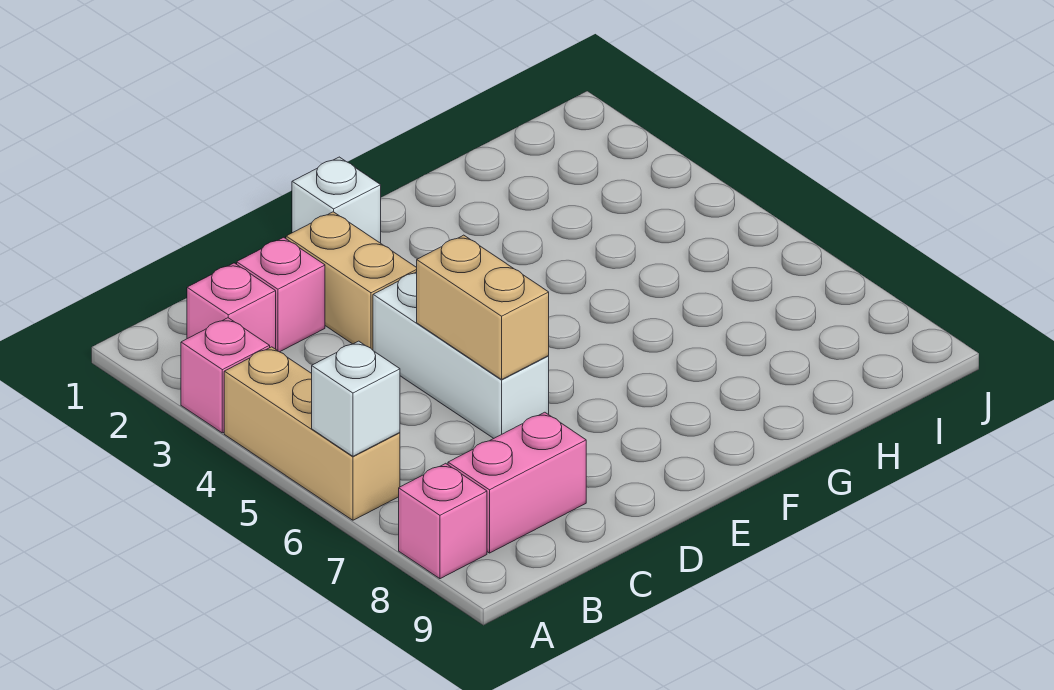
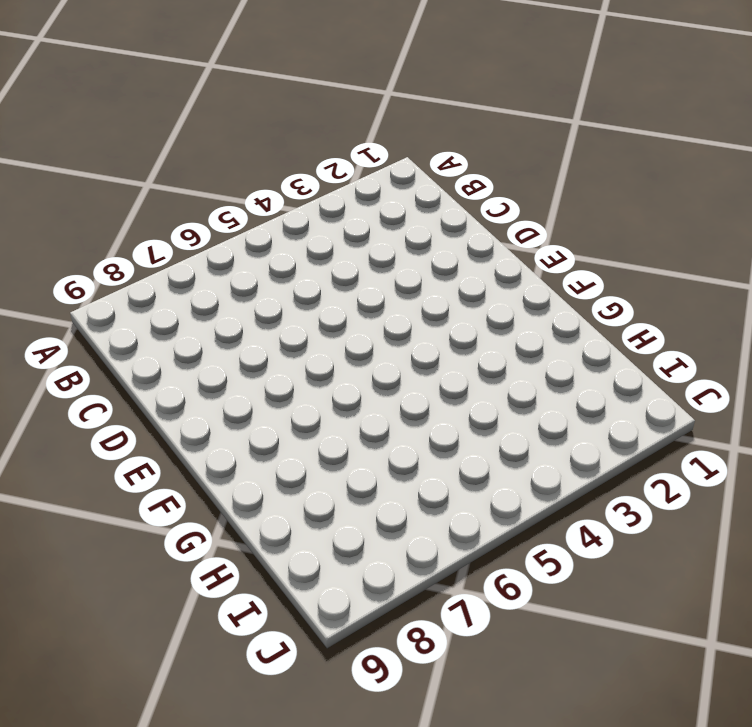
none -> pink brick A3 level 1
none -> tan brick A4:A6 level 1

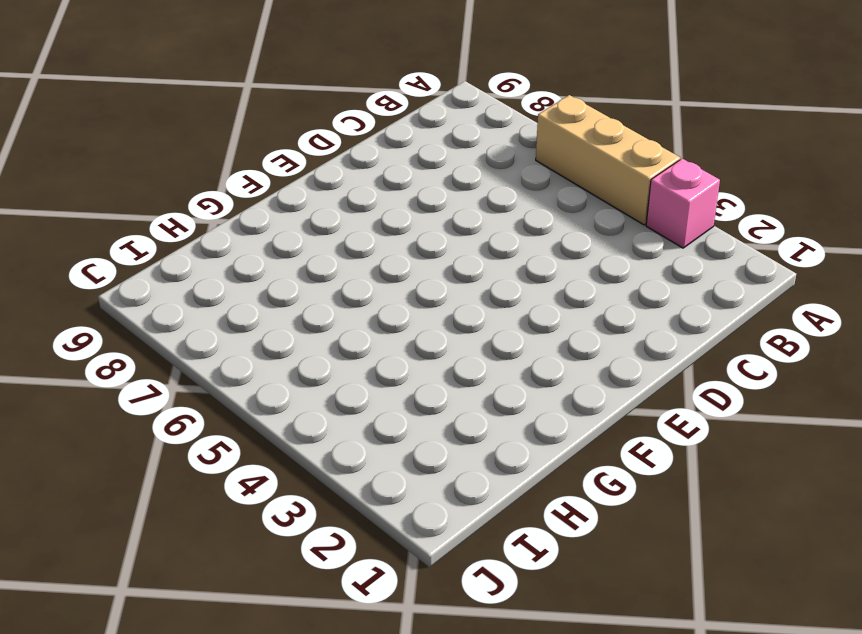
none -> pink brick A8 level 1
none -> pink brick B2 level 1

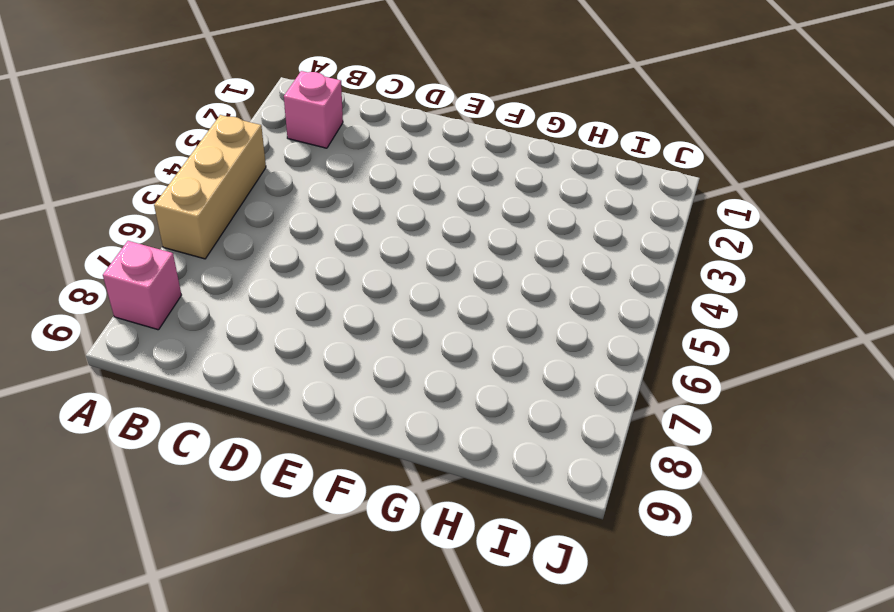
none -> pink brick A3 level 1
none -> pink brick B8:C8 level 1

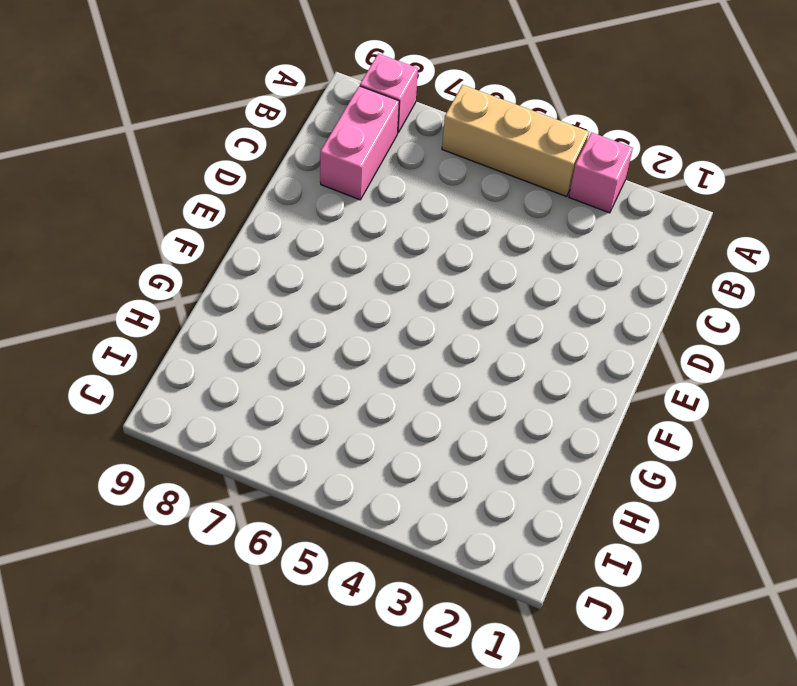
none -> pink brick B2 level 1
none -> pink brick C2 level 1

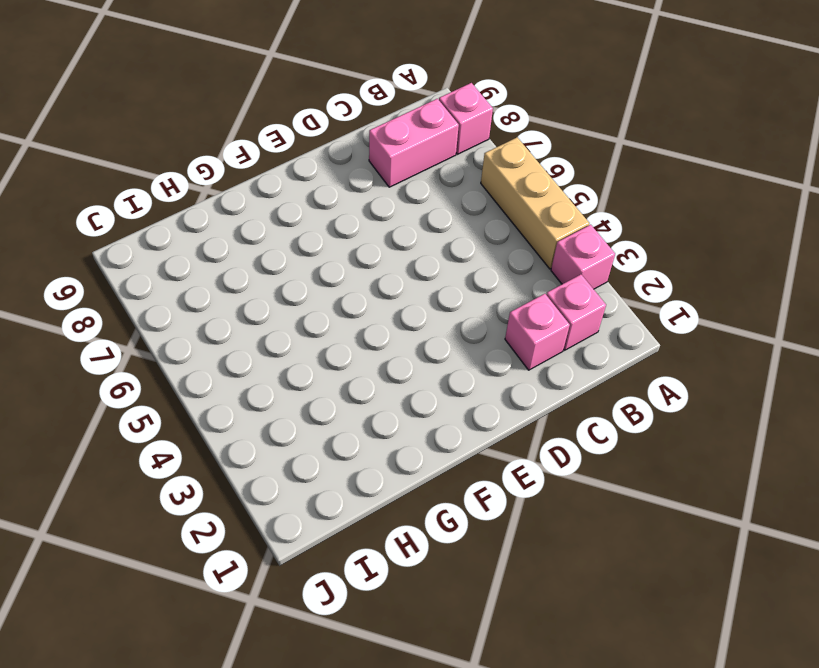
none -> tan brick D2:D3 level 1
none -> white brick D4:D6 level 1

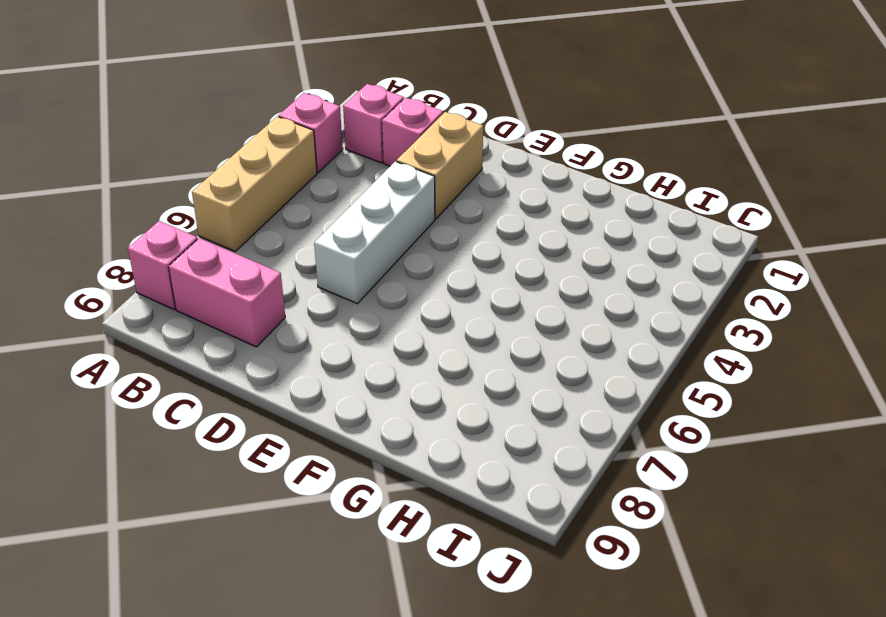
none -> white brick E1 level 1
none -> white brick A6 level 2

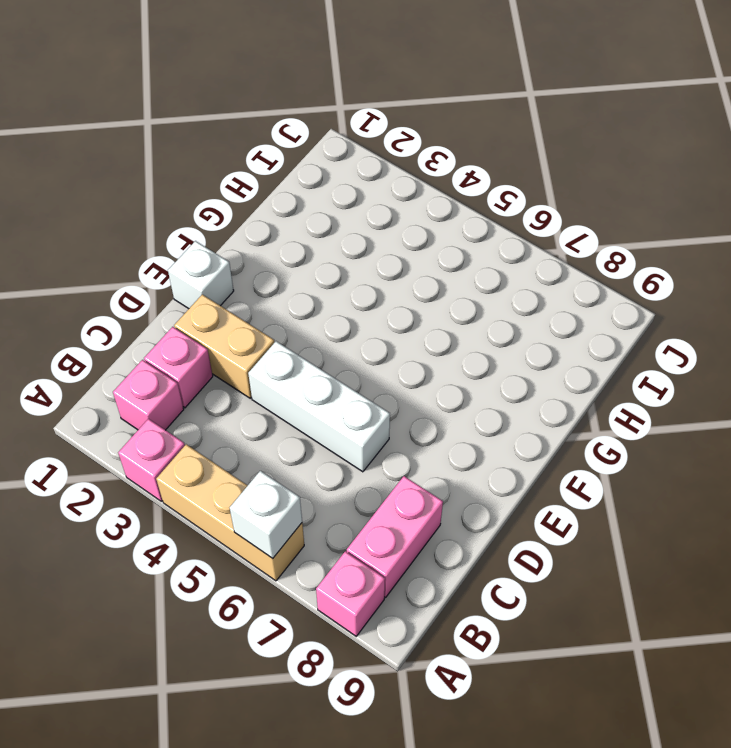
none -> tan brick D5:D6 level 2

